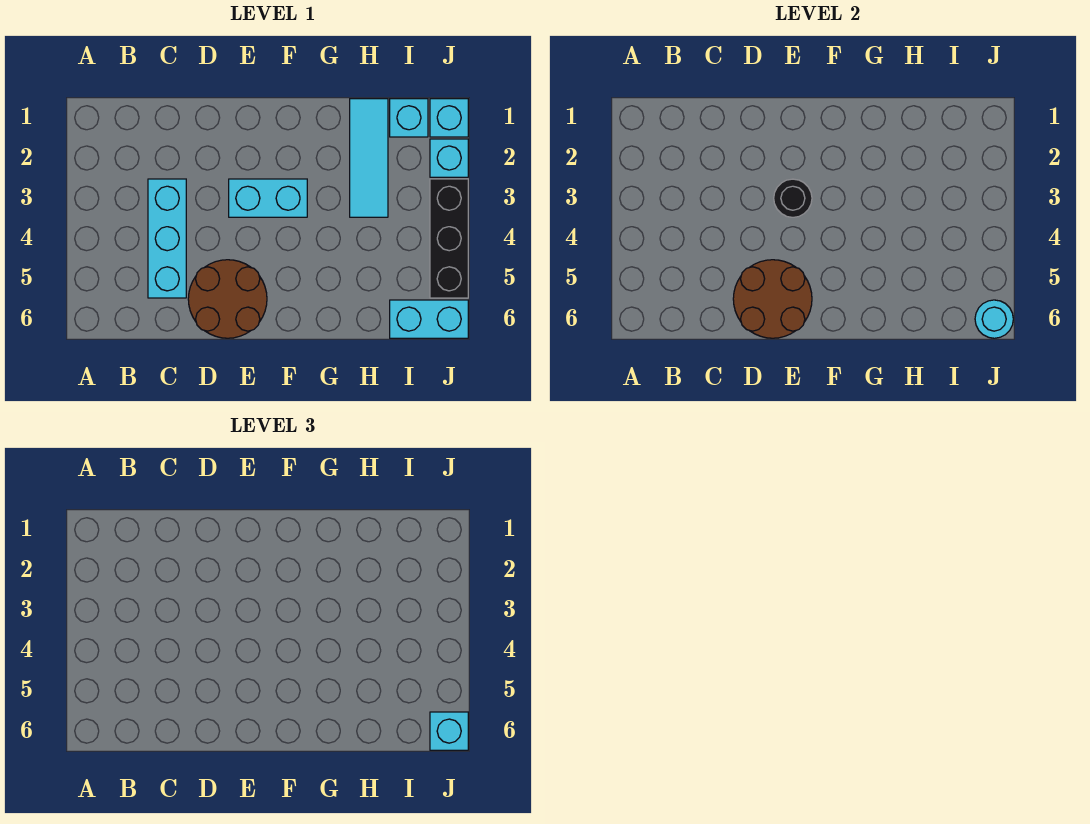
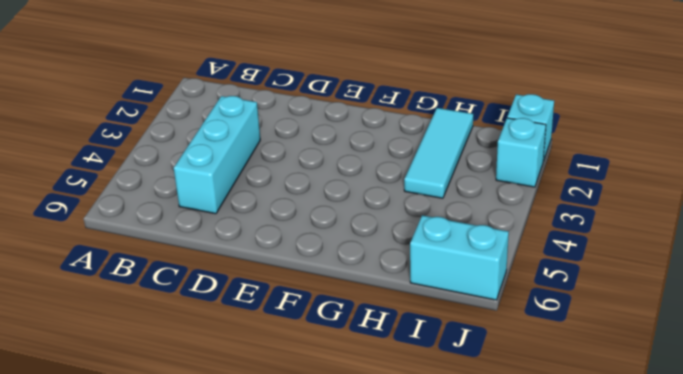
none -> brown round brick D5:E6 level 1
none -> cyan brick E3:F3 level 1
none -> cyan brick I1 level 1

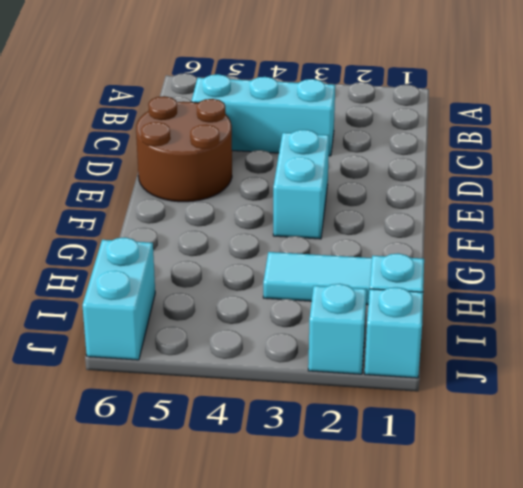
none -> black brick J3:J5 level 1
none -> brown round brick D5:E6 level 2
none -> black round brick E3 level 2

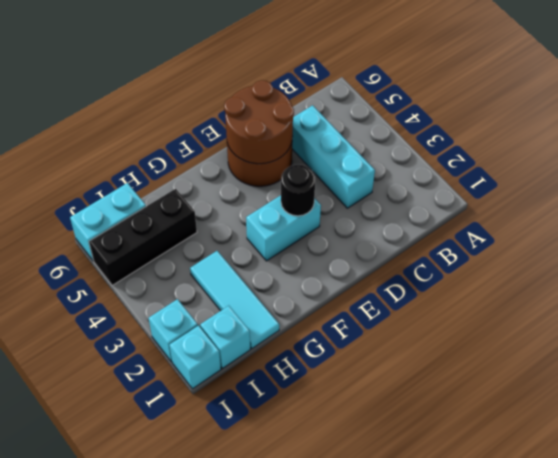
black brick H5:J5 level 1 -> black brick J3:J5 level 1
none -> cyan round brick J6 level 2
none -> cyan brick J6 level 3

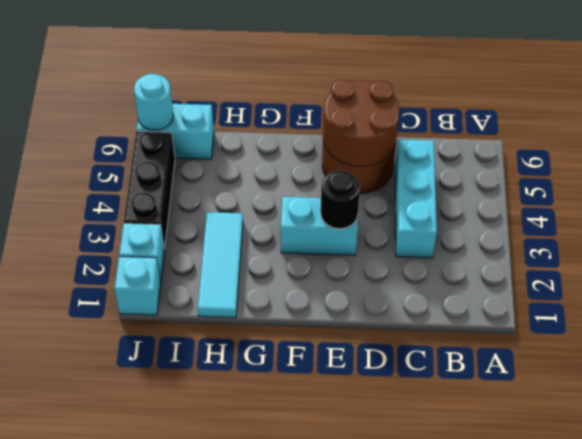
none -> cyan brick I1 level 1
none -> cyan brick J6 level 3

